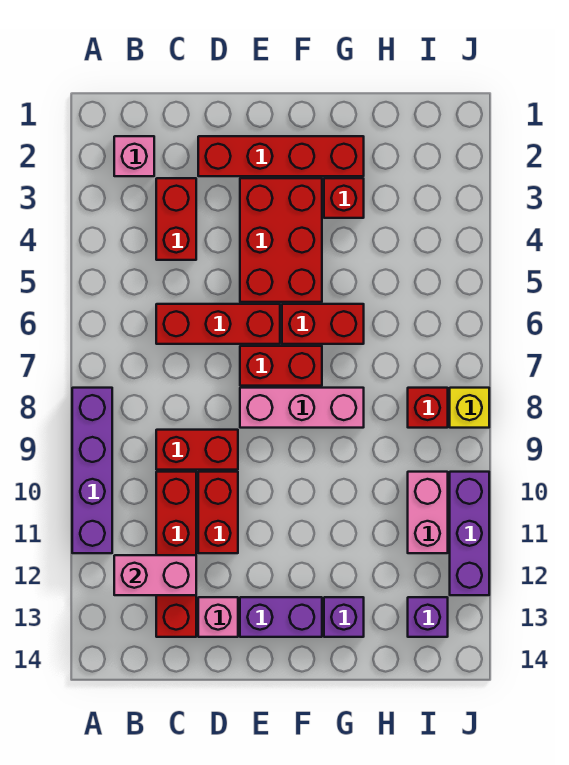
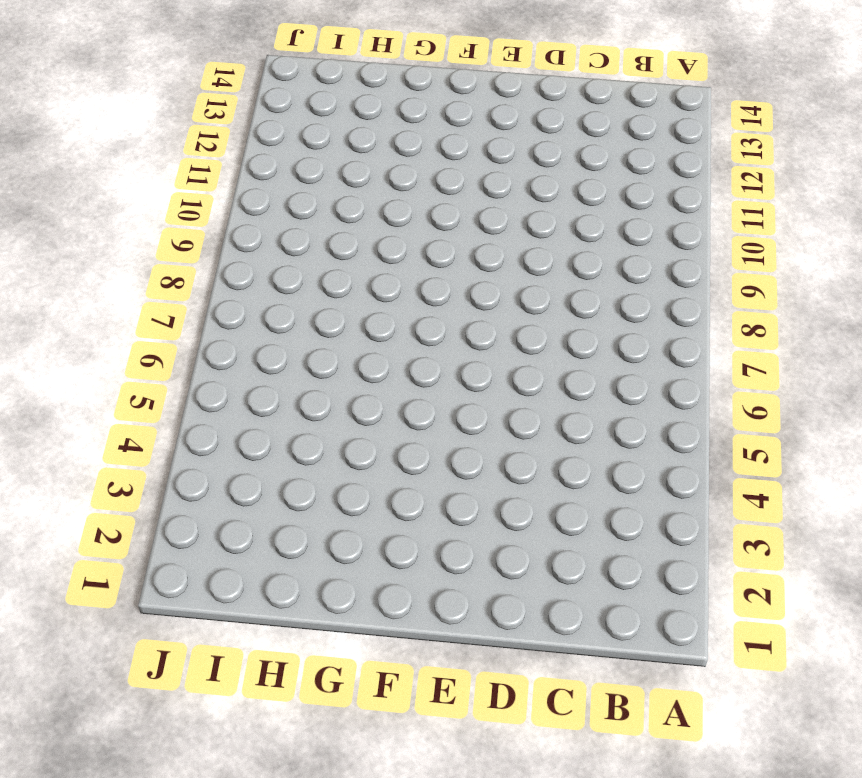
none -> purple brick A8:A11 level 1
none -> pink brick B2 level 1
none -> red brick C3:C4 level 1

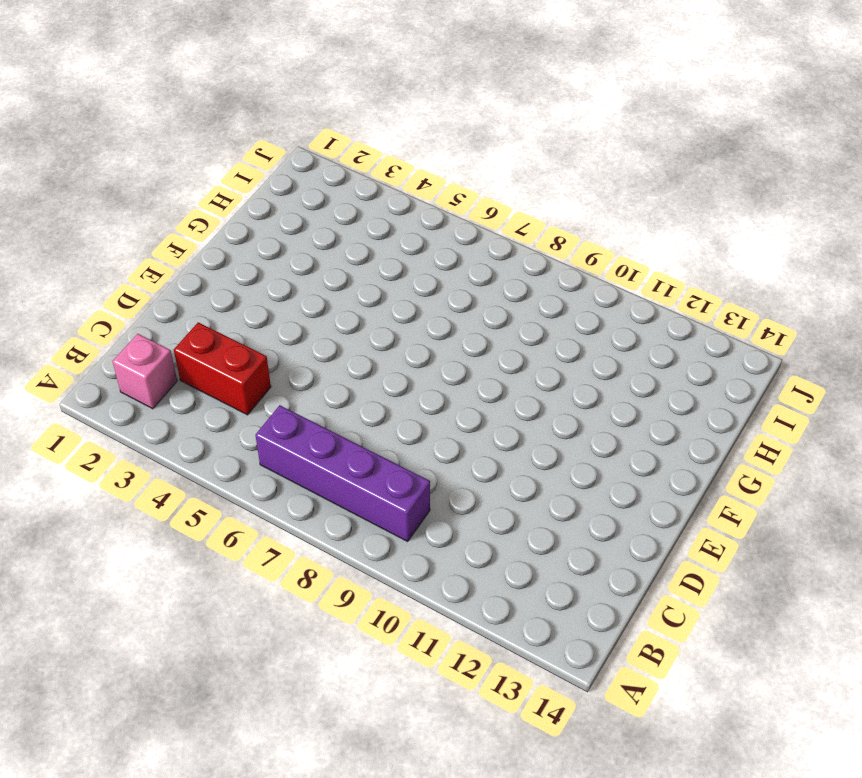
purple brick B6:B9 level 1 -> purple brick A8:A11 level 1
none -> red brick C6:E6 level 1
none -> red brick C9:D9 level 1
none -> red brick C10:C13 level 1

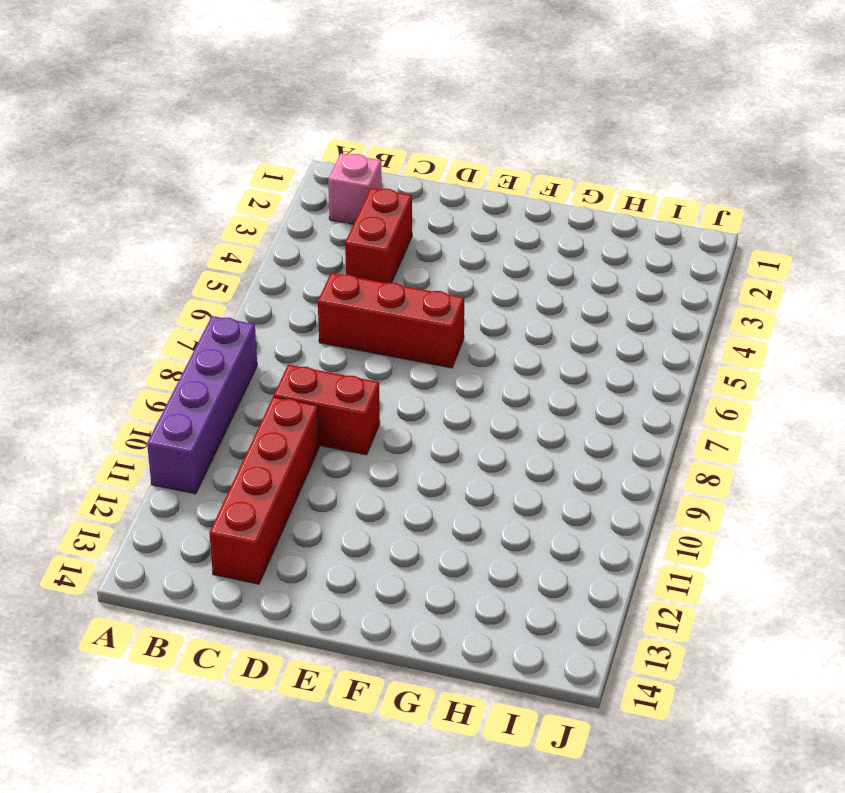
none -> red brick D2:G2 level 1
none -> red brick D10:D11 level 1
none -> pink brick D13 level 1

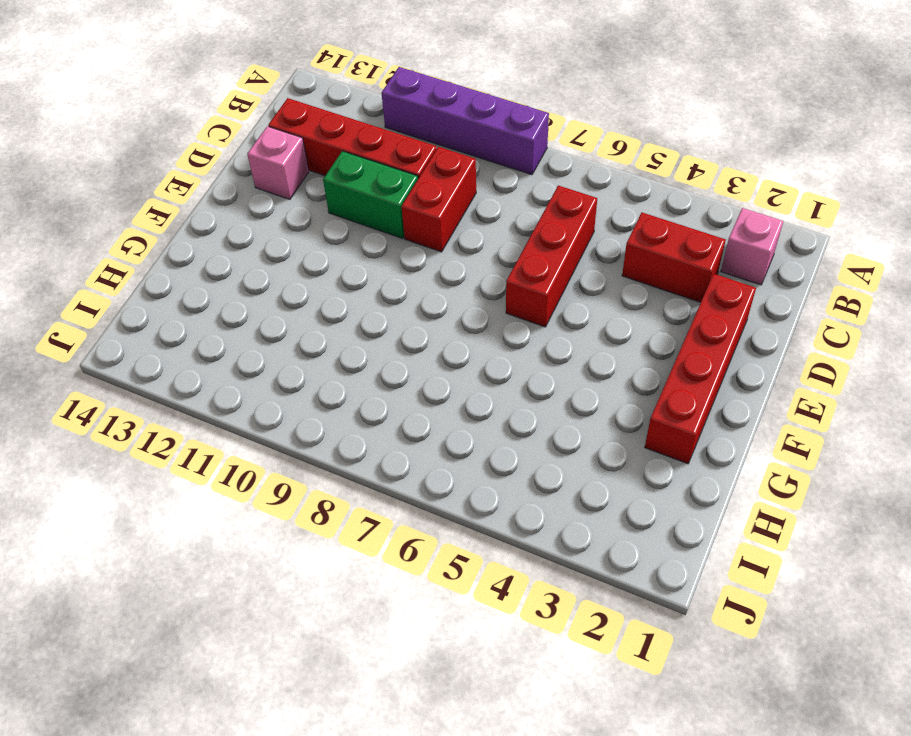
green brick D10:D11 level 1 -> red brick D10:D11 level 1
none -> red brick E3:F5 level 1
none -> red brick E7:F7 level 1
none -> pink brick E8:G8 level 1

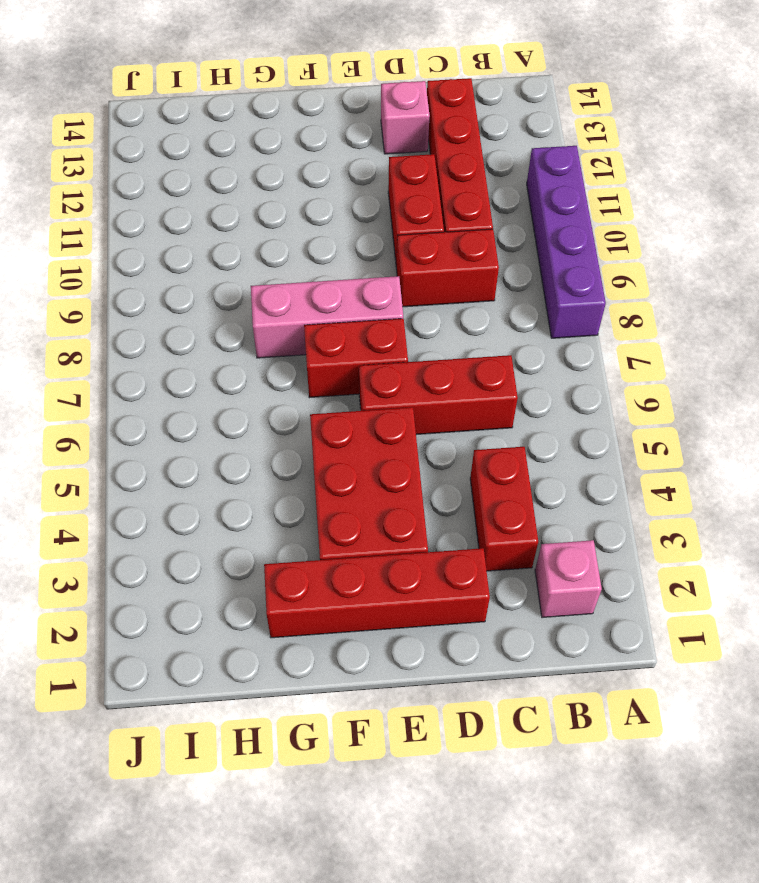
none -> purple brick E13:F13 level 1
none -> red brick F6:G6 level 1
none -> red brick G3 level 1

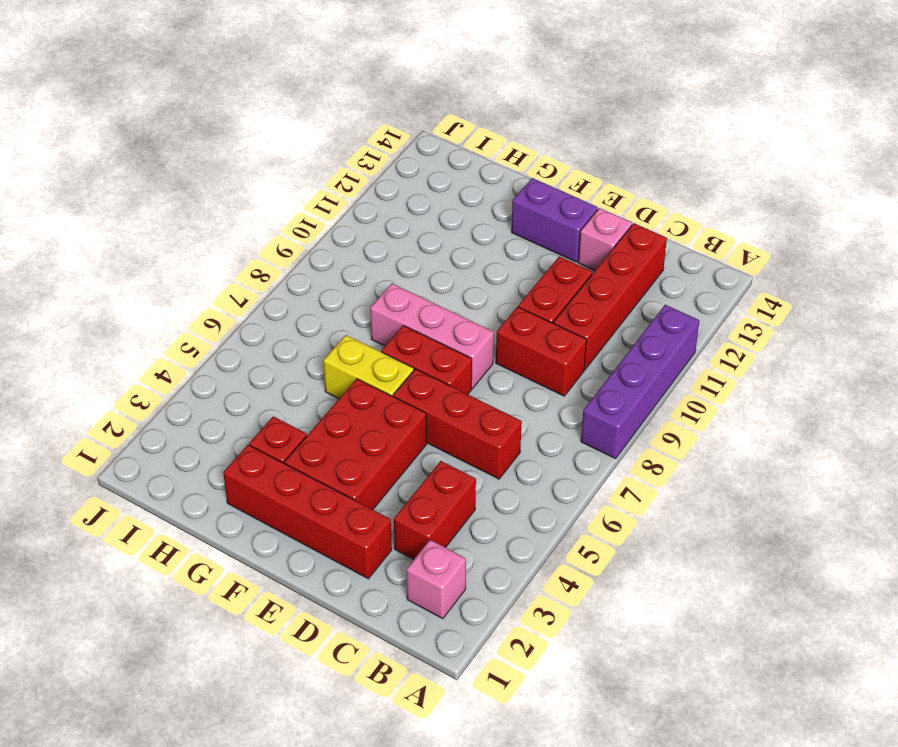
yellow brick F6:G6 level 1 -> red brick F6:G6 level 1
none -> purple brick G13 level 1
none -> red brick I8 level 1
none -> pink brick I10:I11 level 1

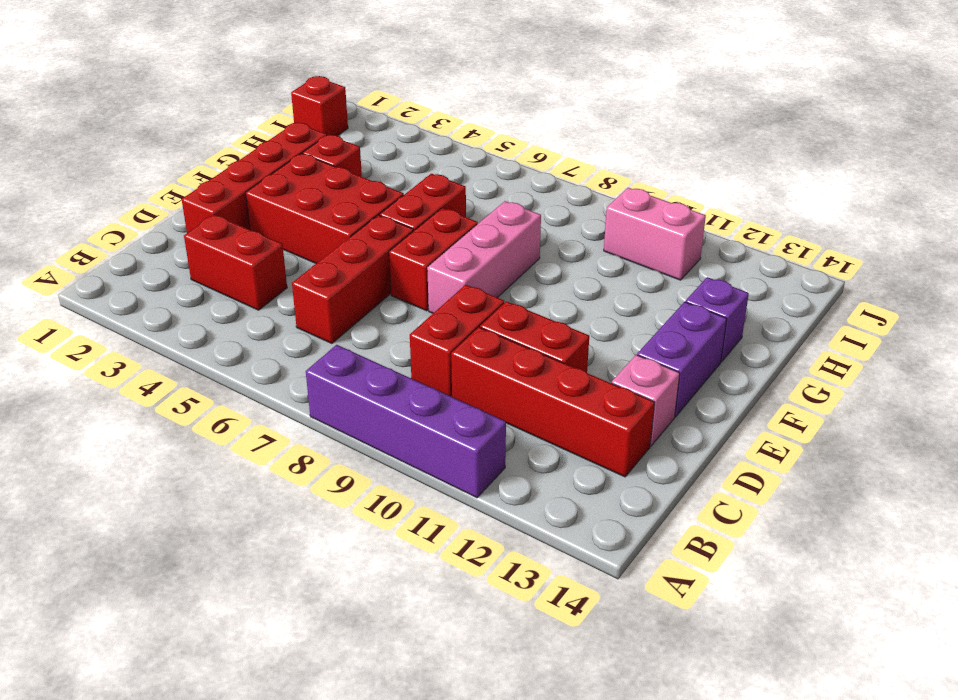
red brick I1 level 1 -> red brick I8 level 1
none -> pink brick B2 level 1
none -> purple brick I13 level 1
none -> yellow brick J8 level 1

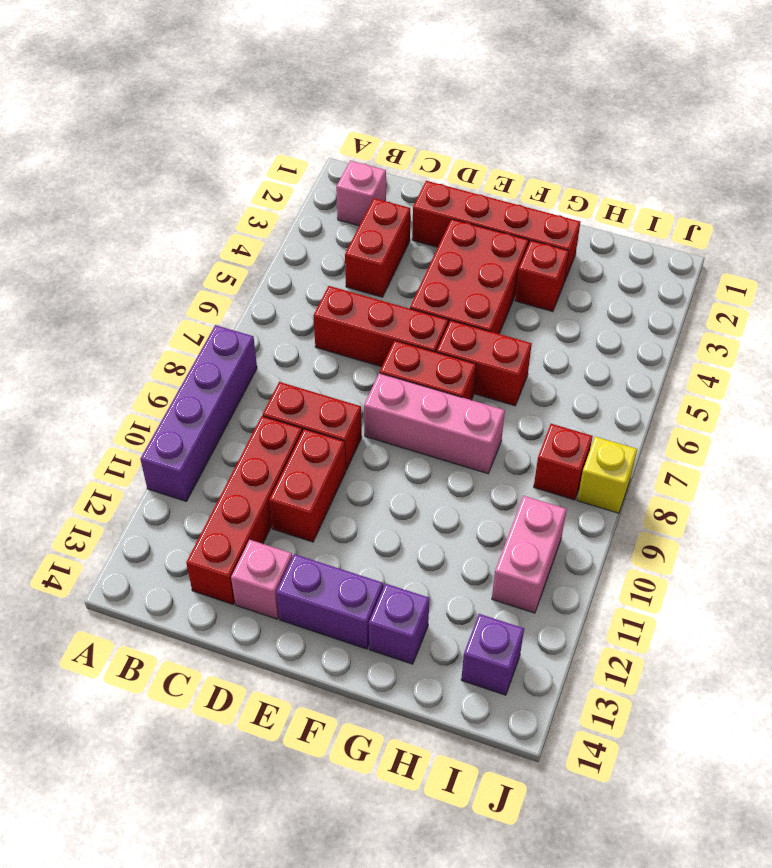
none -> purple brick J10:J12 level 1
none -> pink brick B12:C12 level 2

